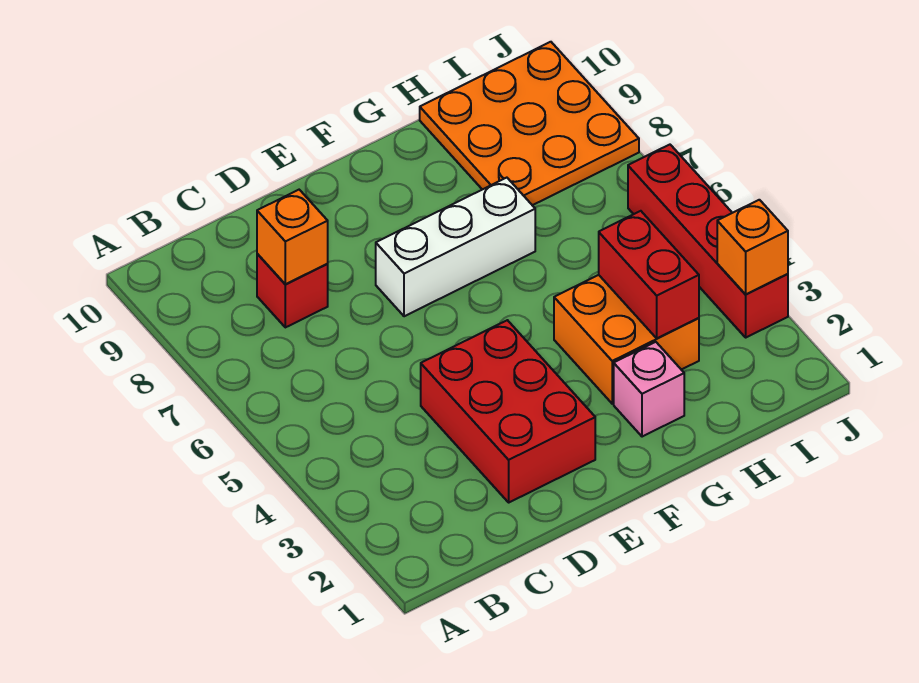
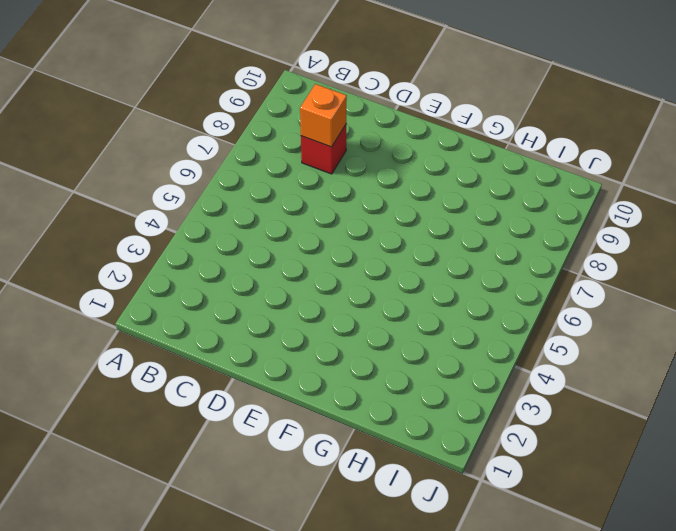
none -> red brick D2:E4 level 1
none -> white brick E7:G7 level 1

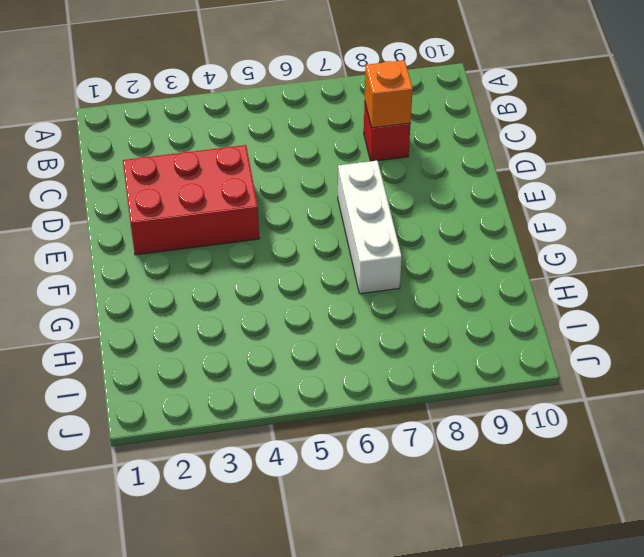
none -> pink brick G2 level 1
none -> orange brick G3:H4 level 1

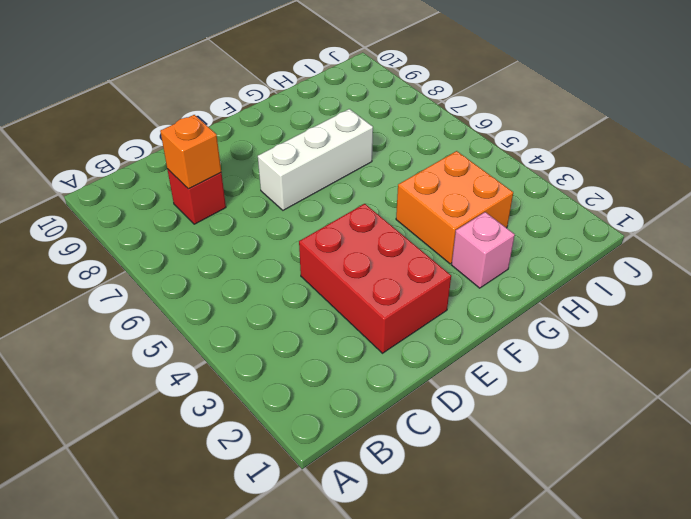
none -> orange plate H8:J10 level 1
none -> red brick J3:J6 level 1

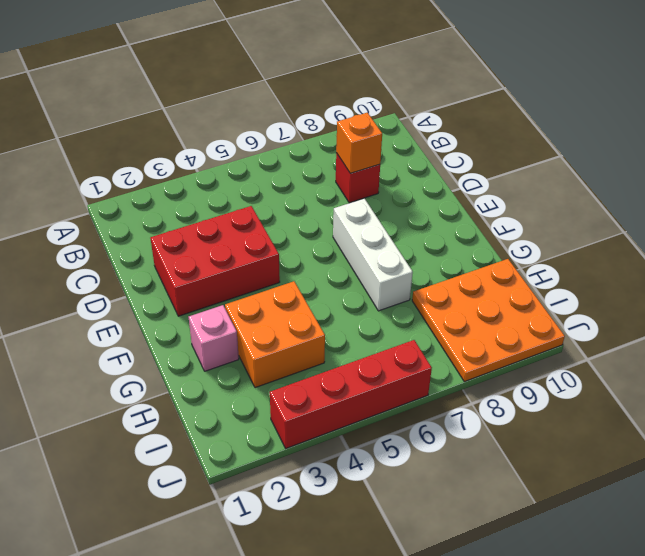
none -> red brick H3:H4 level 2
none -> orange brick J3 level 2

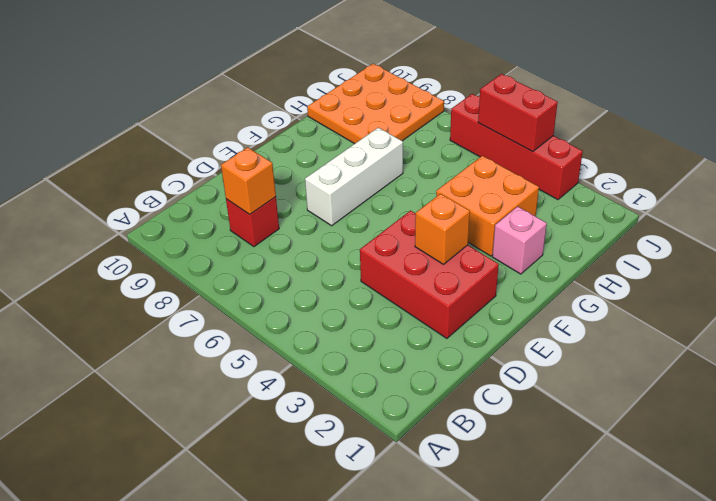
orange brick E3 level 2 -> orange brick J3 level 2
red brick J4:J5 level 2 -> red brick H3:H4 level 2

